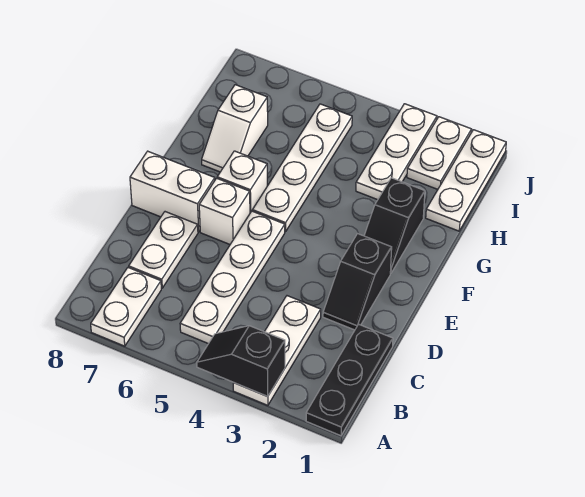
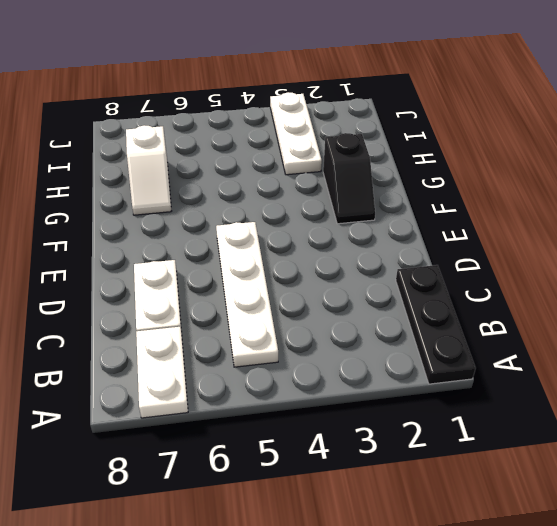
none -> white plate A3:C3 level 1
none -> black slope D2:E2 level 1 top E
none -> white brick E6 level 1

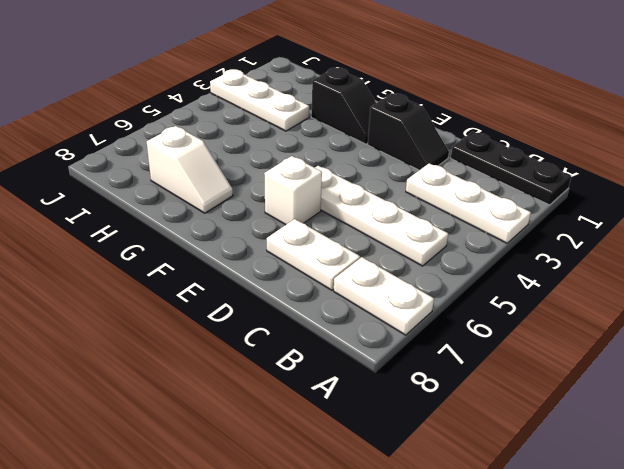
none -> white brick E7:E8 level 1
none -> white plate F5:I5 level 1
none -> white brick F6 level 1

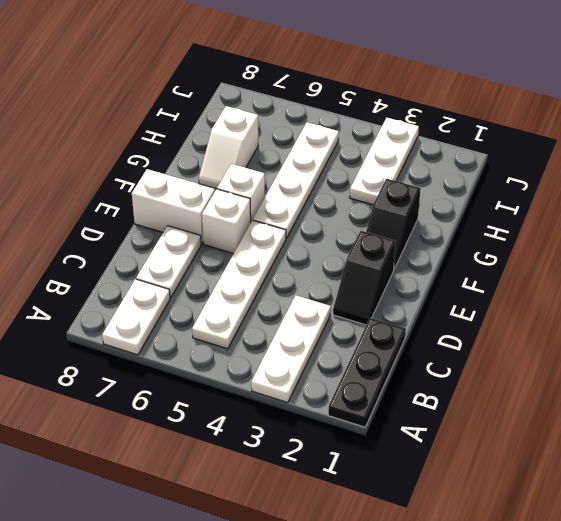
none -> white plate H1:J1 level 1
none -> white plate I2:J2 level 1
none -> black slope A3:A4 level 2 top 3

